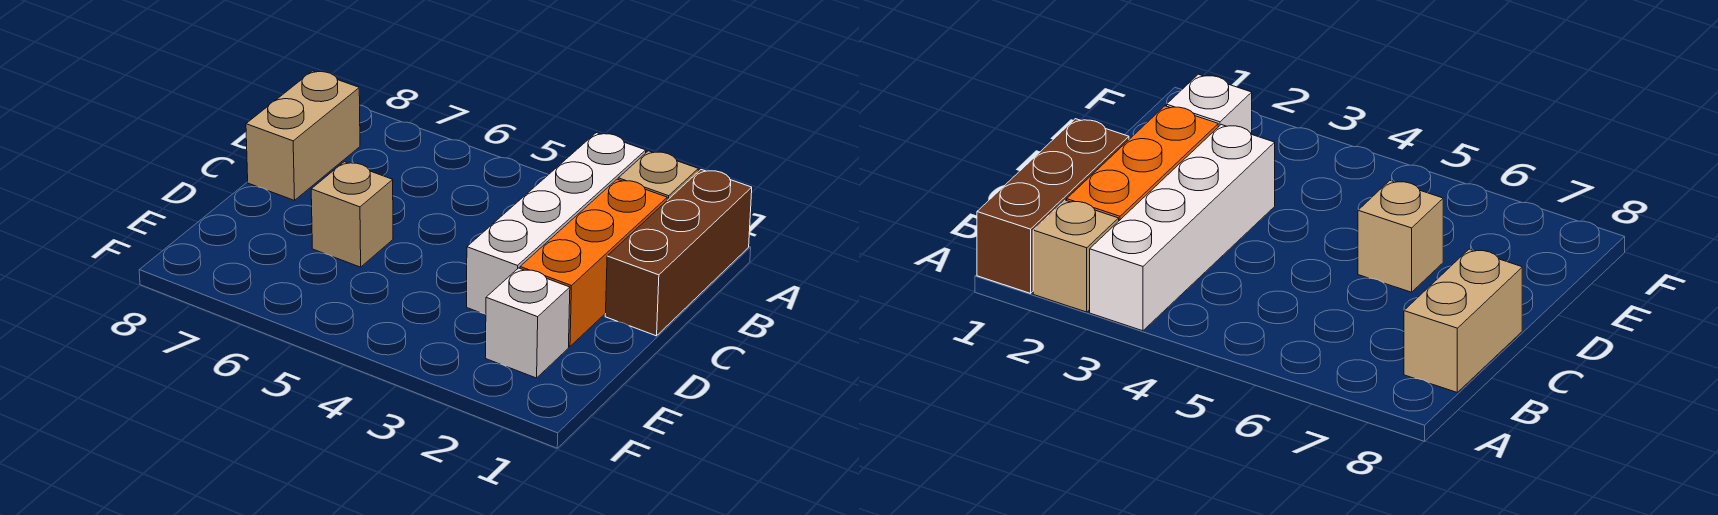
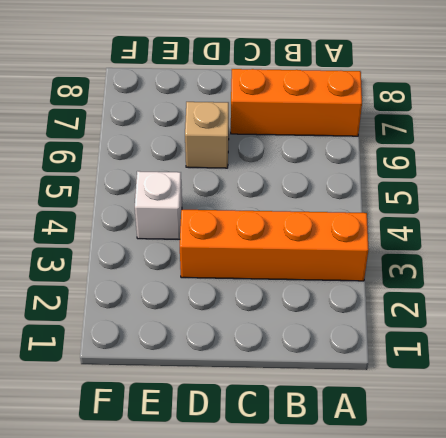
orange brick A3:D3 level 1 -> white brick A3:D3 level 1
orange brick A7:C7 level 1 -> orange brick B2:D2 level 1
white brick E4 level 1 -> white brick E2 level 1
none -> brown brick A1:C1 level 1
none -> tan brick A2 level 1

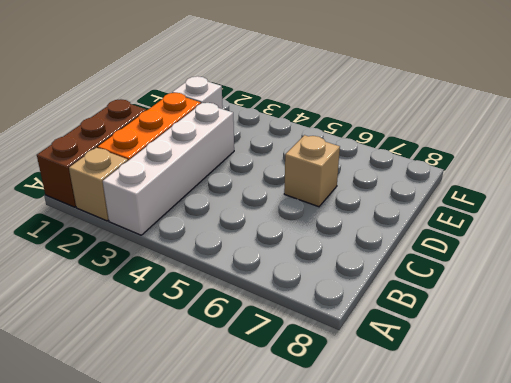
none -> tan brick B8:C8 level 1

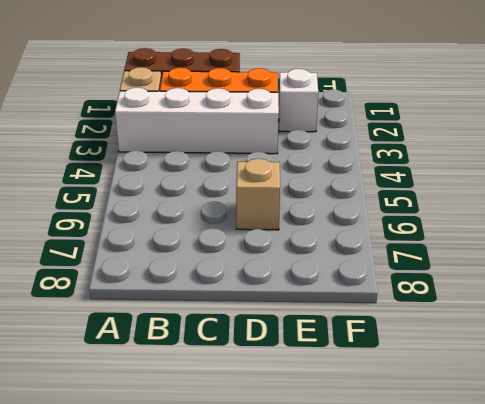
none -> tan brick B8:C8 level 1

